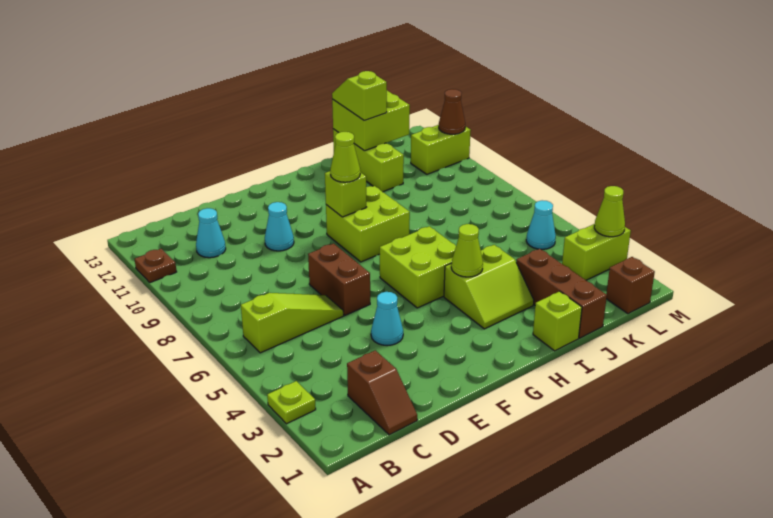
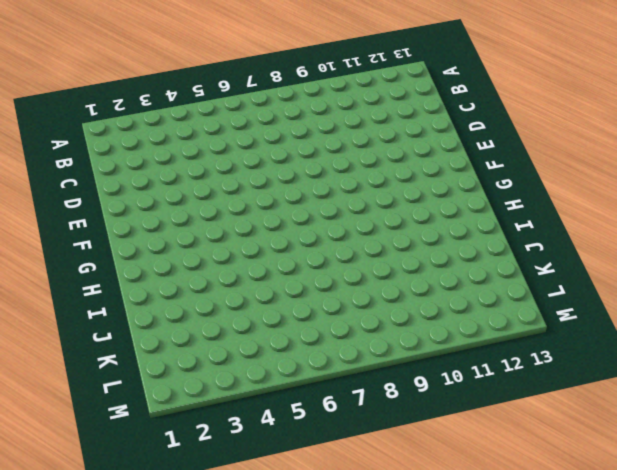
none -> lime plate A3 level 1
none -> brown plate A11 level 1
none -> lime slope B6:D6 level 1 top B

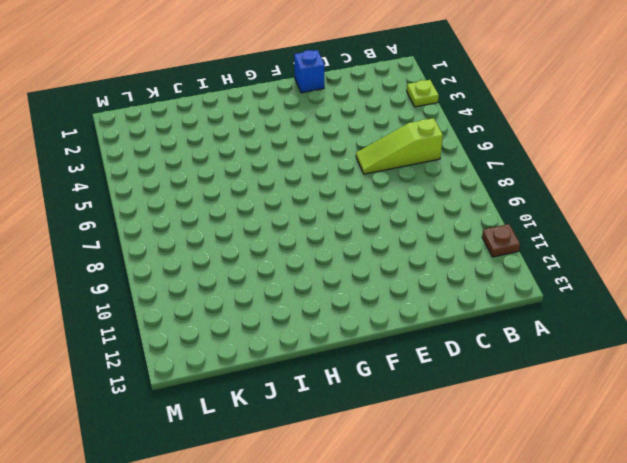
blue brick E1 level 1 -> none
none -> brown slope C1:C2 level 1 top 2
none -> cyan cone C11 level 1
none -> cyan cone E4 level 1

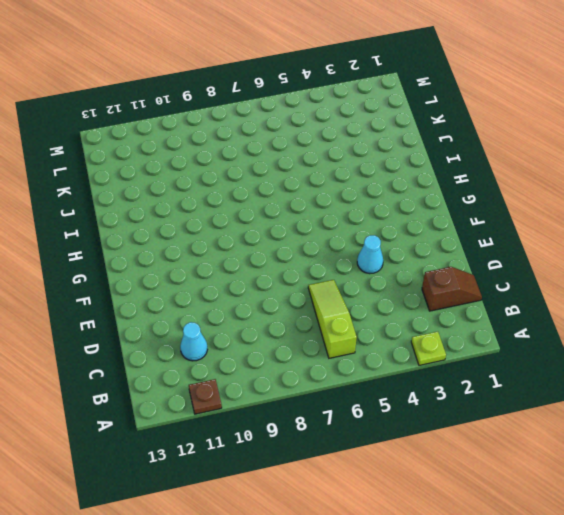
none -> brown brick E6:E7 level 1
none -> cyan cone E10 level 1
none -> lime brick G5:H6 level 1

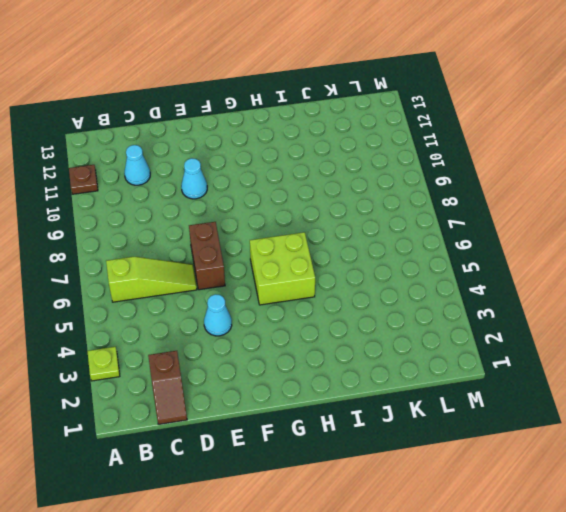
none -> lime brick G8:H9 level 1
none -> lime slope H3:I4 level 1 top 4
none -> lime brick I1 level 1

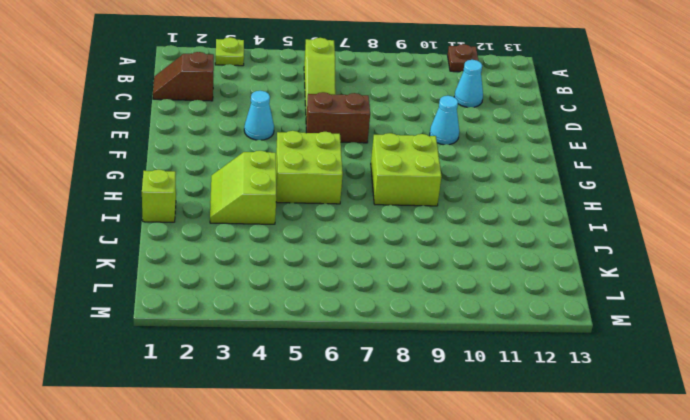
none -> brown brick J1:J3 level 1
none -> lime brick J11:J13 level 1
none -> brown brick L1 level 1

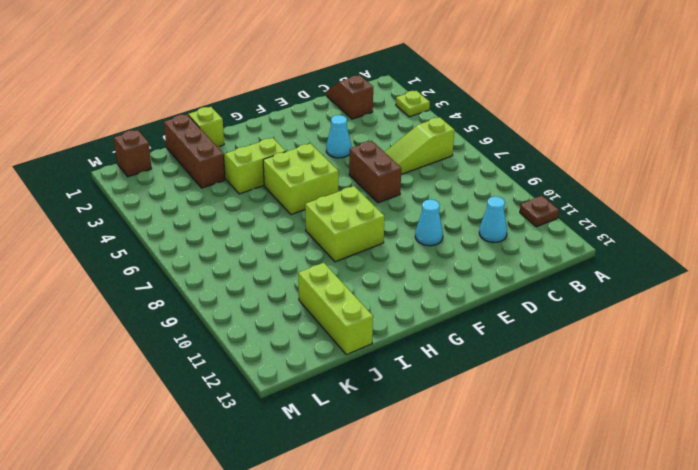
none -> lime brick L3:M3 level 1
none -> cyan cone L5 level 1
none -> lime brick L11:M11 level 1

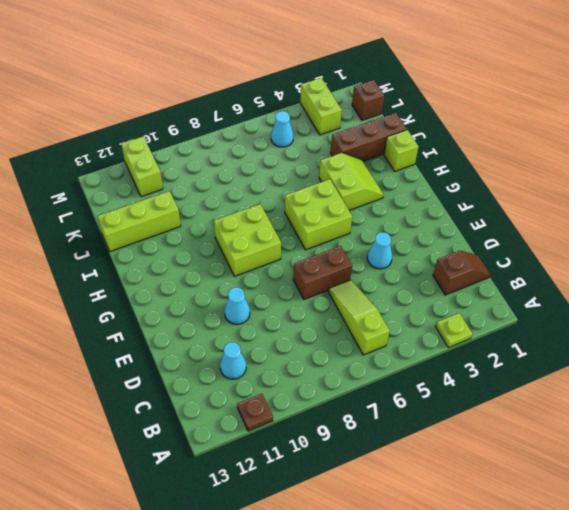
none -> lime brick G9 level 2
none -> lime cone H4 level 2
none -> lime brick J12:K13 level 2

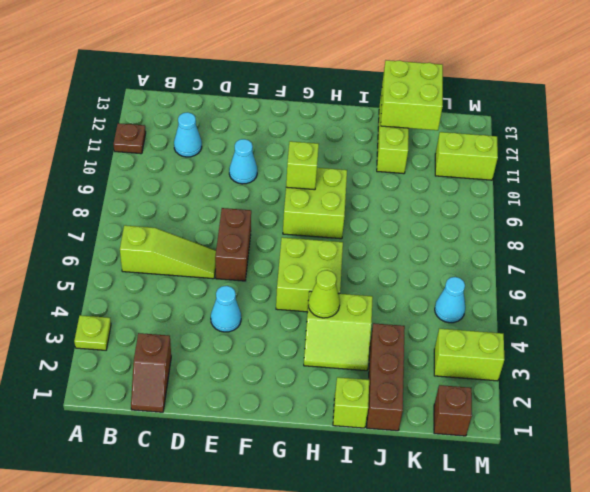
none -> lime cone M3 level 2
none -> brown cone M11 level 2
none -> lime cone G9 level 3

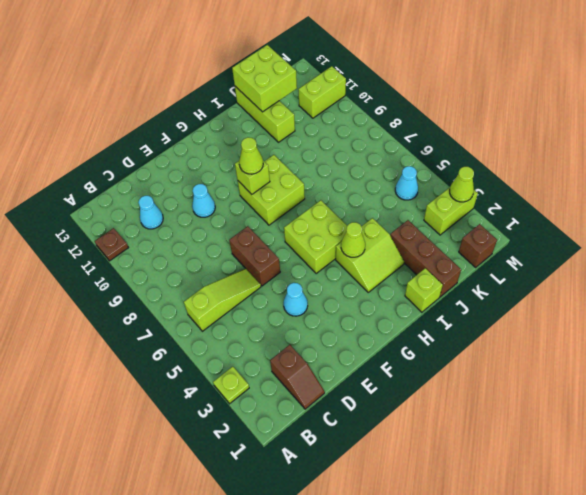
none -> brown cone M11 level 2
none -> lime slope J12:J13 level 3 top 12

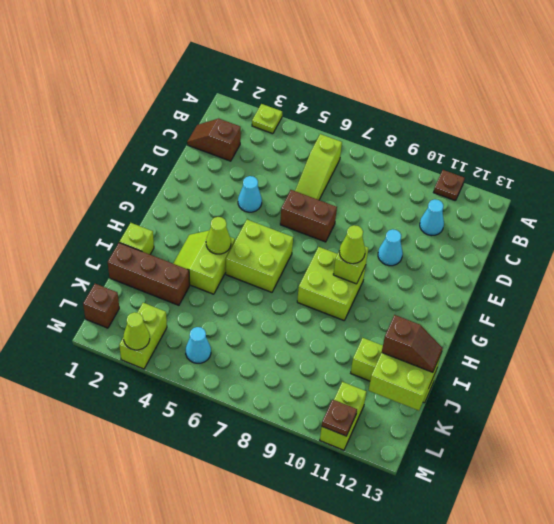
brown slope J12:J13 level 3 top 12 -> lime slope J12:J13 level 3 top 12
brown plate M11 level 2 -> brown cone M11 level 2

